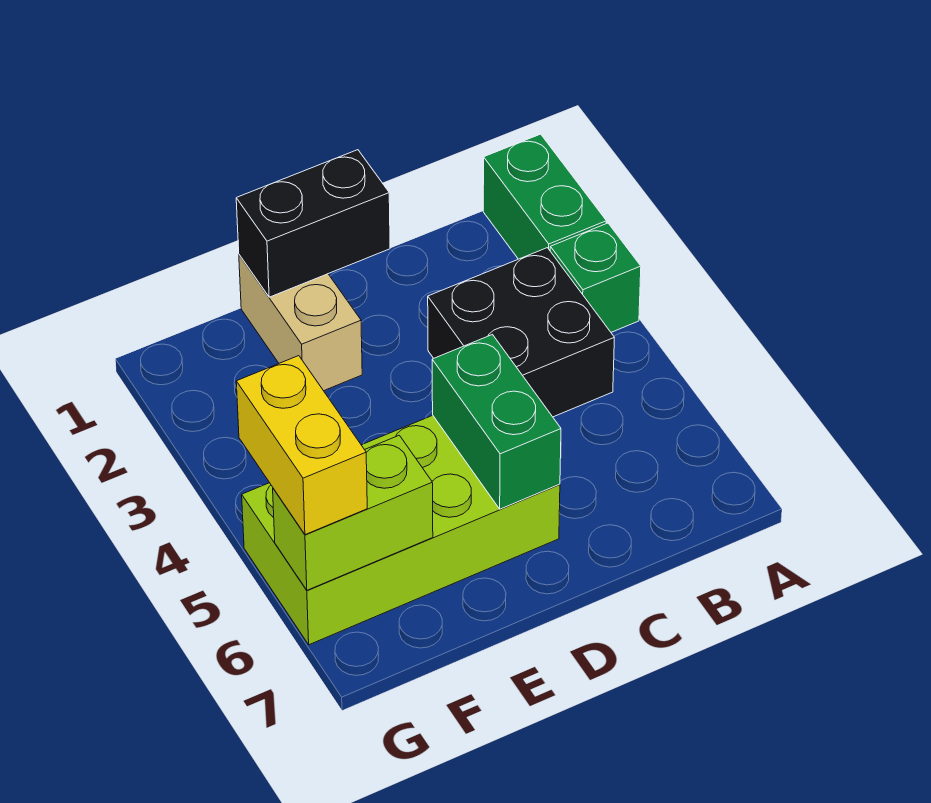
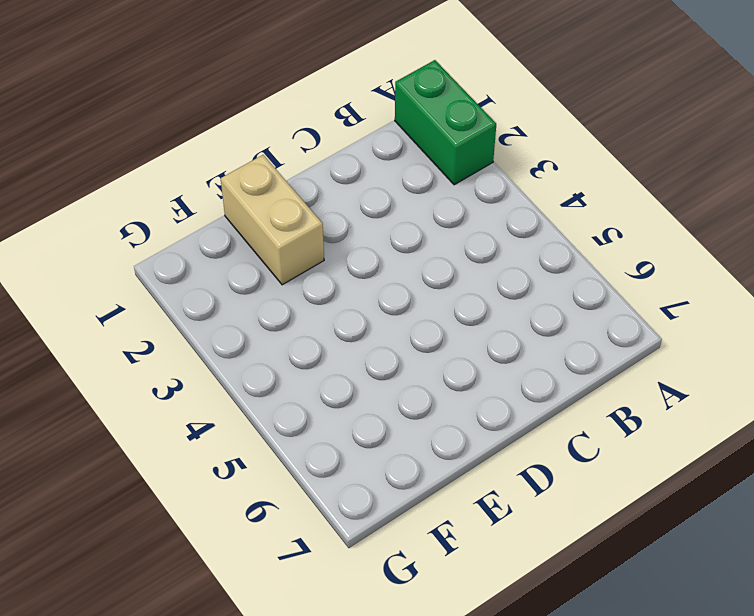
none -> green brick A3 level 1
none -> black brick B3:C4 level 1

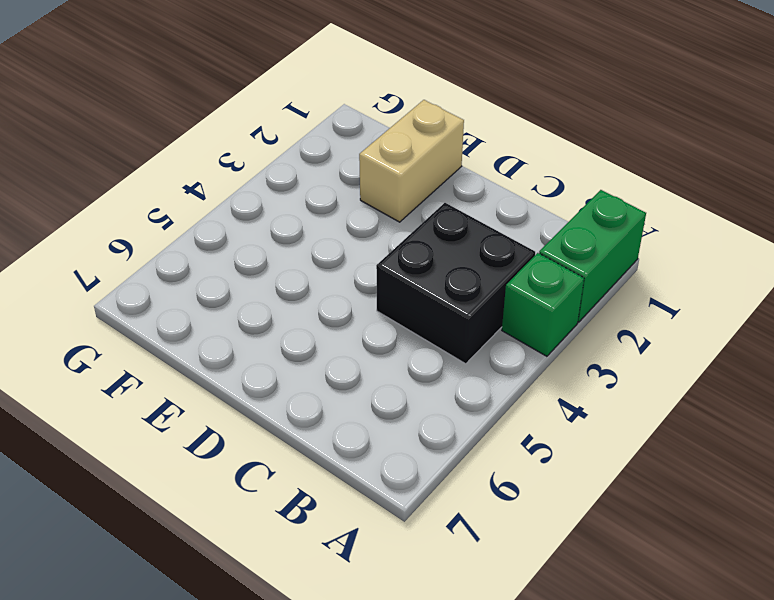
none -> lime brick D5:G6 level 1
none -> black brick D1:E1 level 2

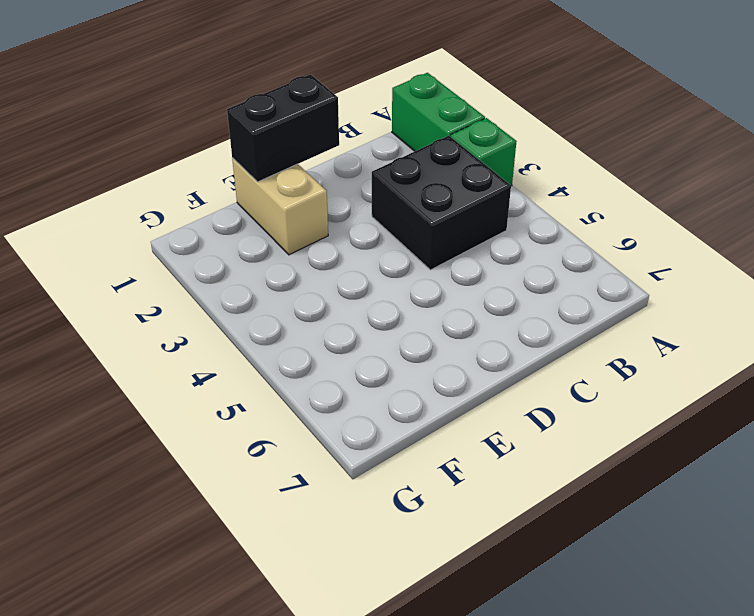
none -> lime brick D5:G6 level 1
none -> green brick D5:D6 level 2

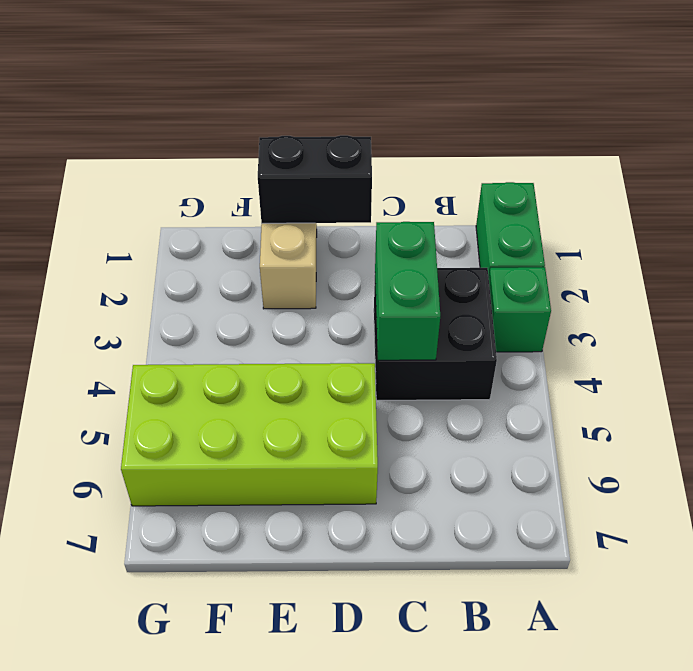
green brick C3:C4 level 2 -> green brick D5:D6 level 2
none -> lime brick F6:G6 level 2
none -> yellow brick G5:G6 level 3

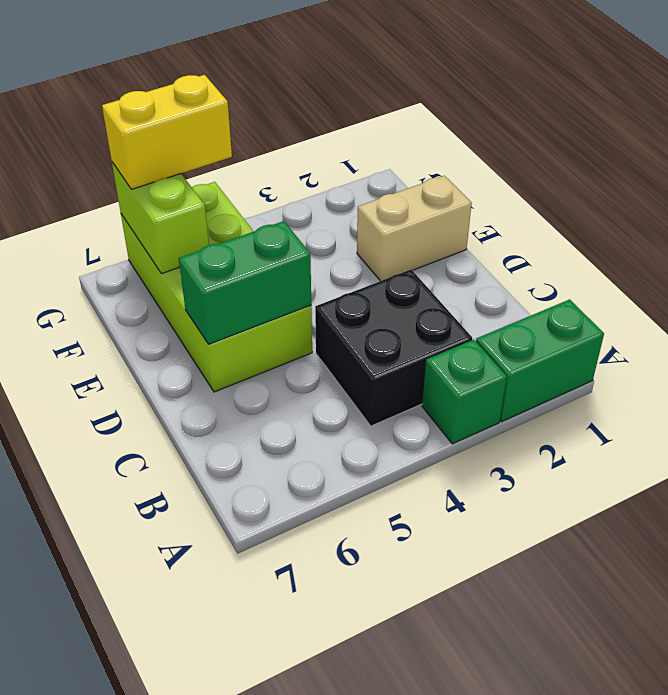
none -> black brick D1:E1 level 2

